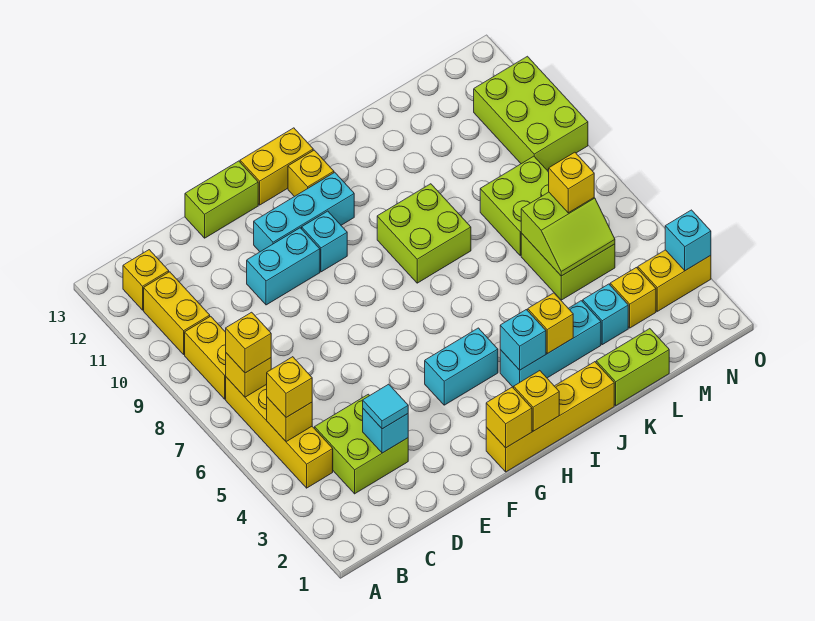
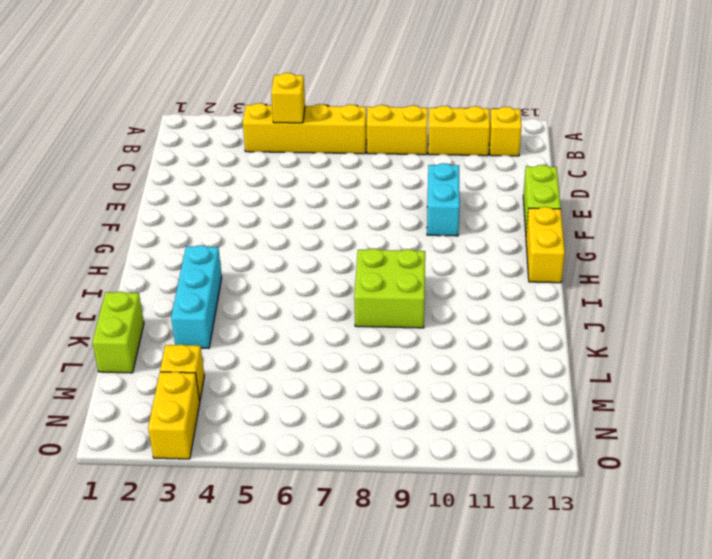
none -> lime brick C3:D4 level 1
none -> cyan brick F11:H11 level 1
none -> yellow brick G1:J1 level 1
none -> cyan brick G4:H4 level 1

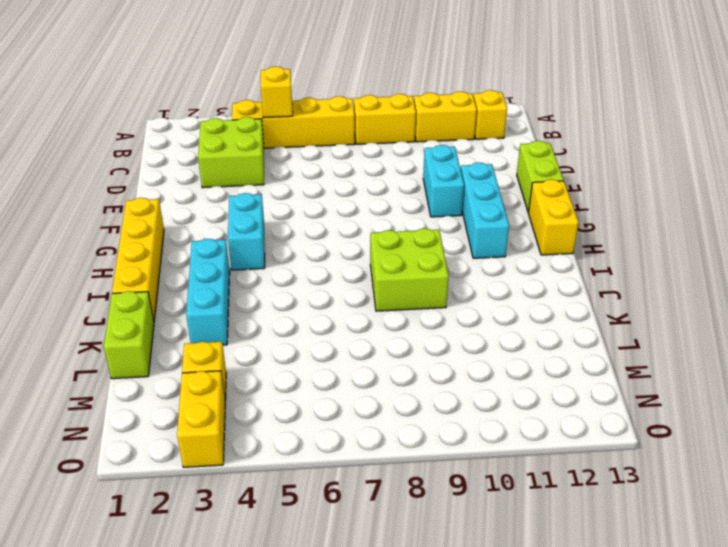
none -> cyan brick G10 level 1
none -> yellow brick H12 level 1
none -> cyan brick L3 level 1
none -> lime brick L5:M6 level 1

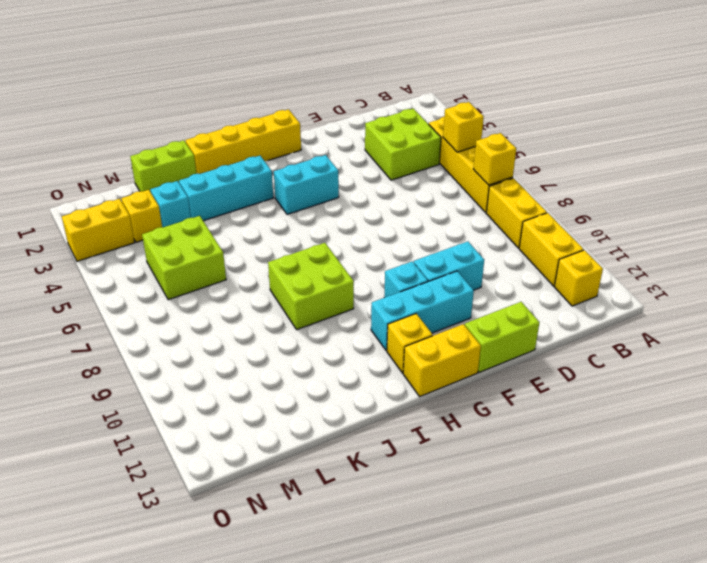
none -> lime brick L7:M8 level 1
none -> lime brick N9:O11 level 1
none -> cyan brick D3 level 2
none -> yellow brick G1 level 2

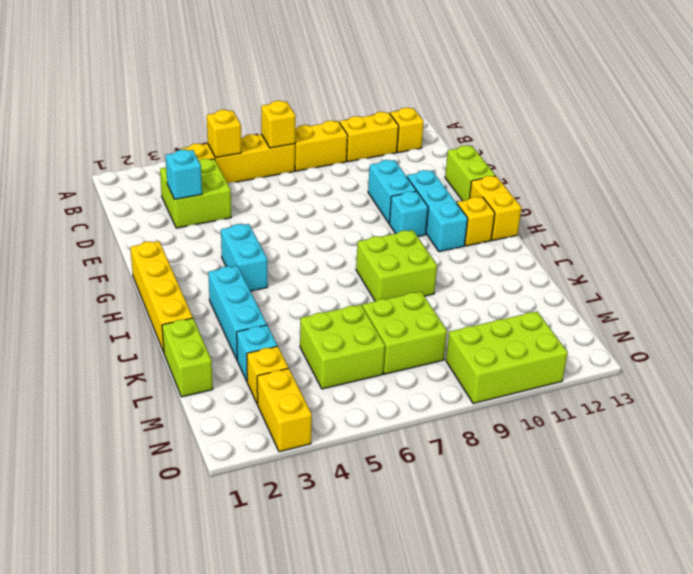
none -> yellow brick G1 level 2
none -> yellow brick H1 level 2
none -> cyan brick I3 level 2
none -> yellow brick J3 level 2

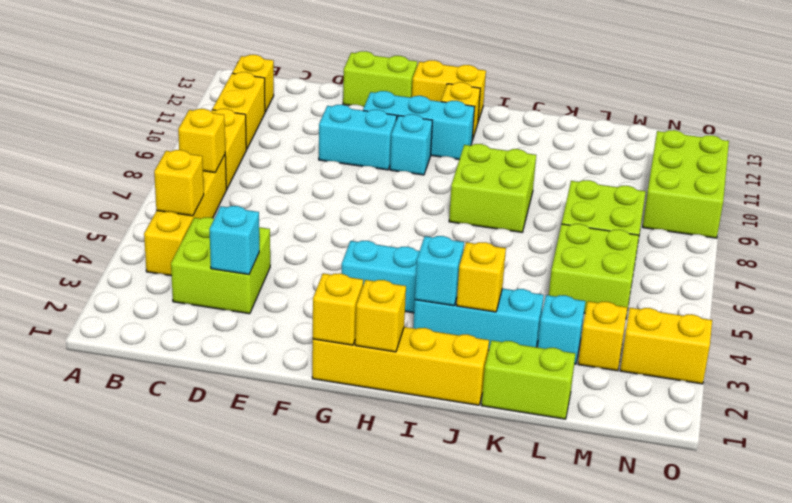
none -> lime slope L5:M6 level 2 top 6
none -> cyan brick O3 level 2
none -> yellow brick B5 level 3
none -> yellow brick B7 level 3

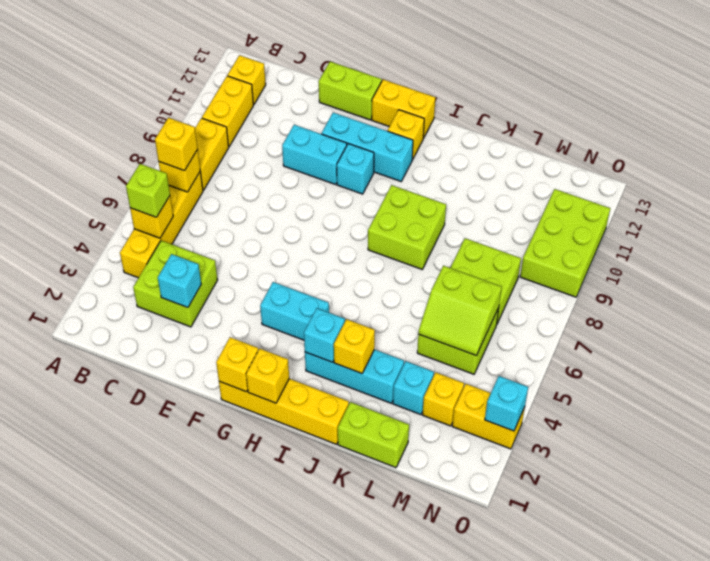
lime brick B5 level 3 -> yellow brick B5 level 3
none -> cyan tile D3 level 3
none -> yellow brick M6 level 3

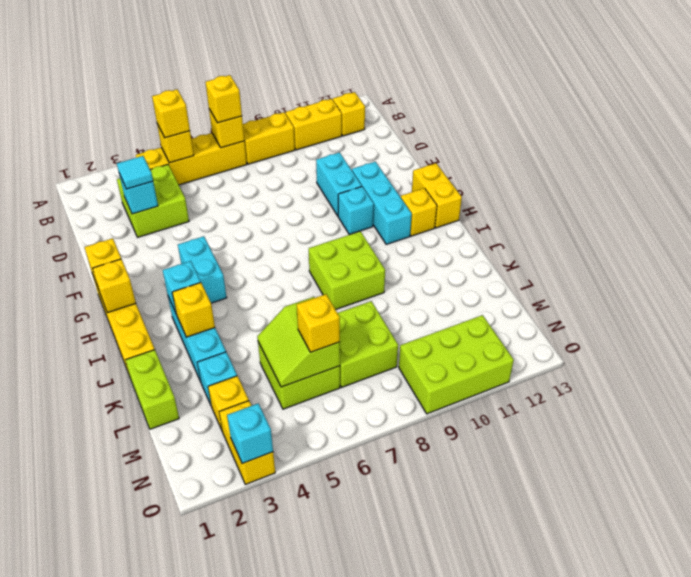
none -> lime brick E13:F13 level 1

